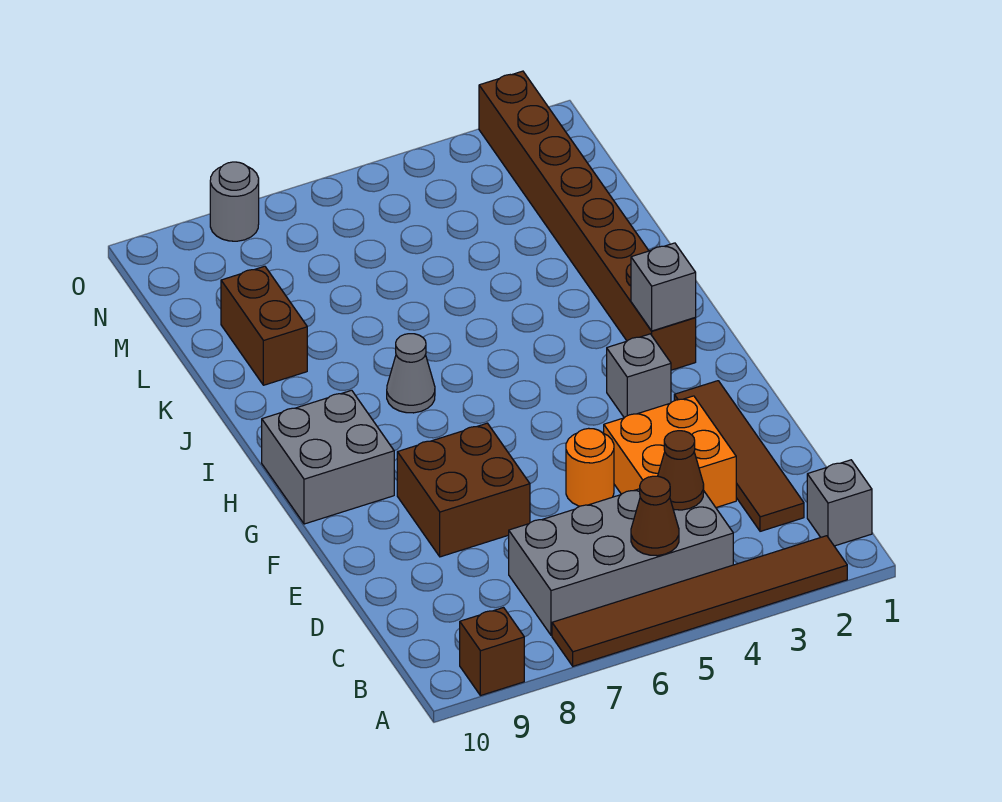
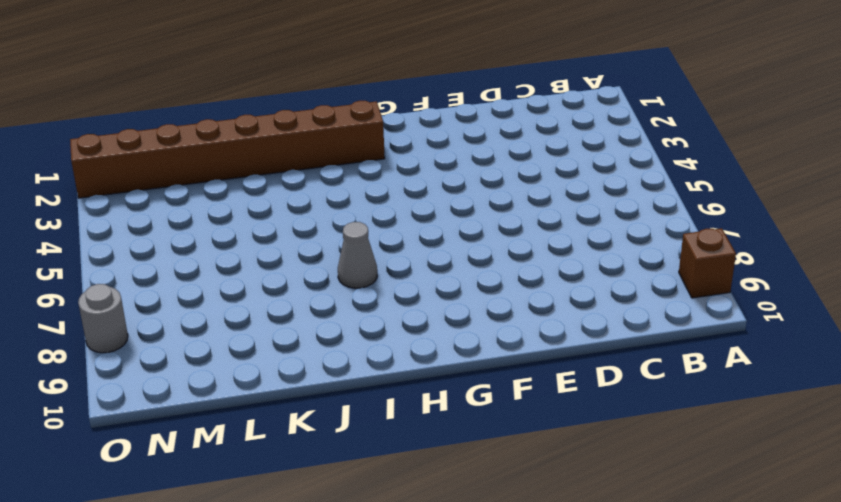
none -> brown tile A2:A7 level 1
none -> grey brick B1 level 1
none -> grey brick B4:C7 level 1

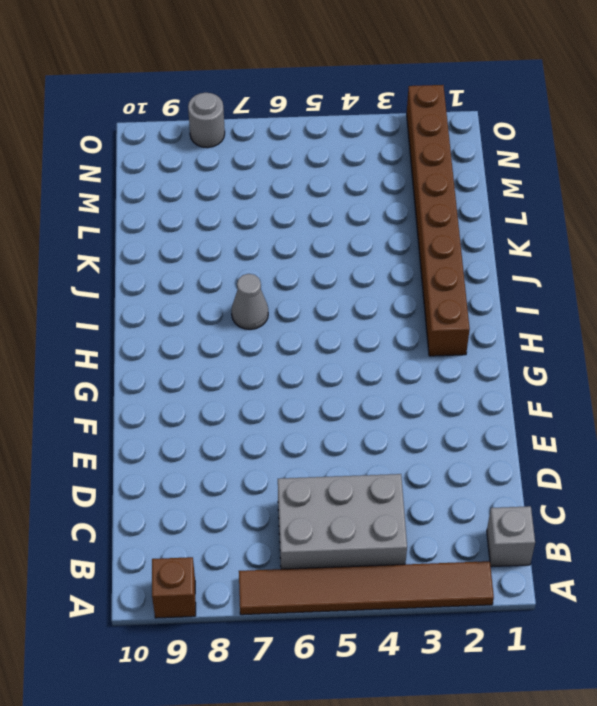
grey brick B4:C6 level 1 -> grey brick B4:C7 level 1
none -> brown tile C2:F2 level 1
none -> orange brick D3:E4 level 1
none -> orange round brick E5 level 1

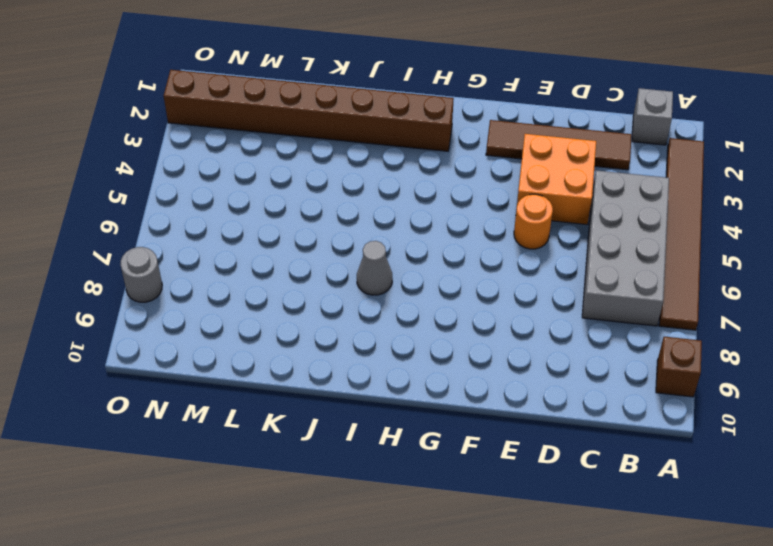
none -> brown brick E7:F8 level 1
none -> grey brick G3 level 1
none -> grey brick G9:H10 level 1

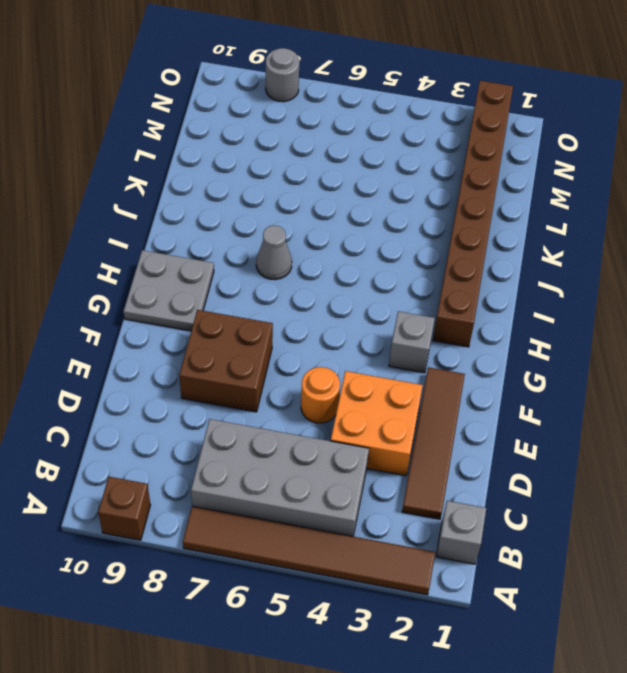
grey plate G9:H10 level 1 -> grey brick G9:H10 level 1
none -> brown brick K9:L9 level 1
none -> brown cone B5 level 2
none -> brown cone C4 level 2

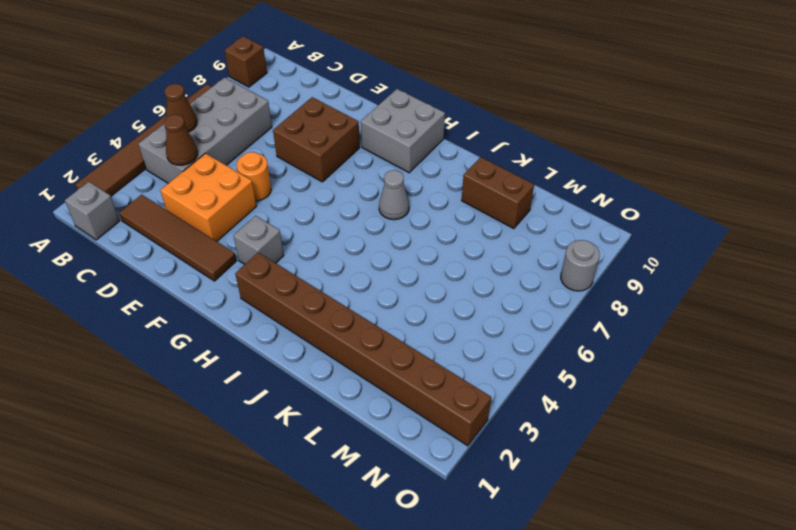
none -> grey brick H2 level 2

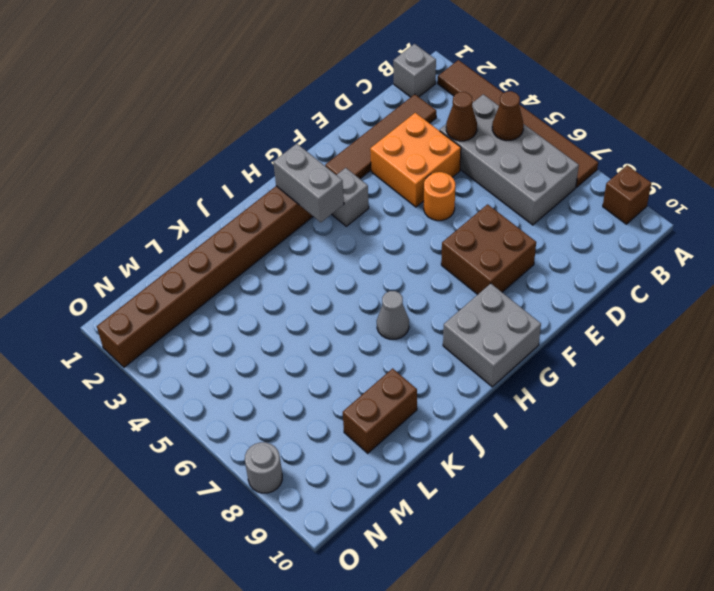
grey brick H2:H3 level 2 -> grey brick H2 level 2

